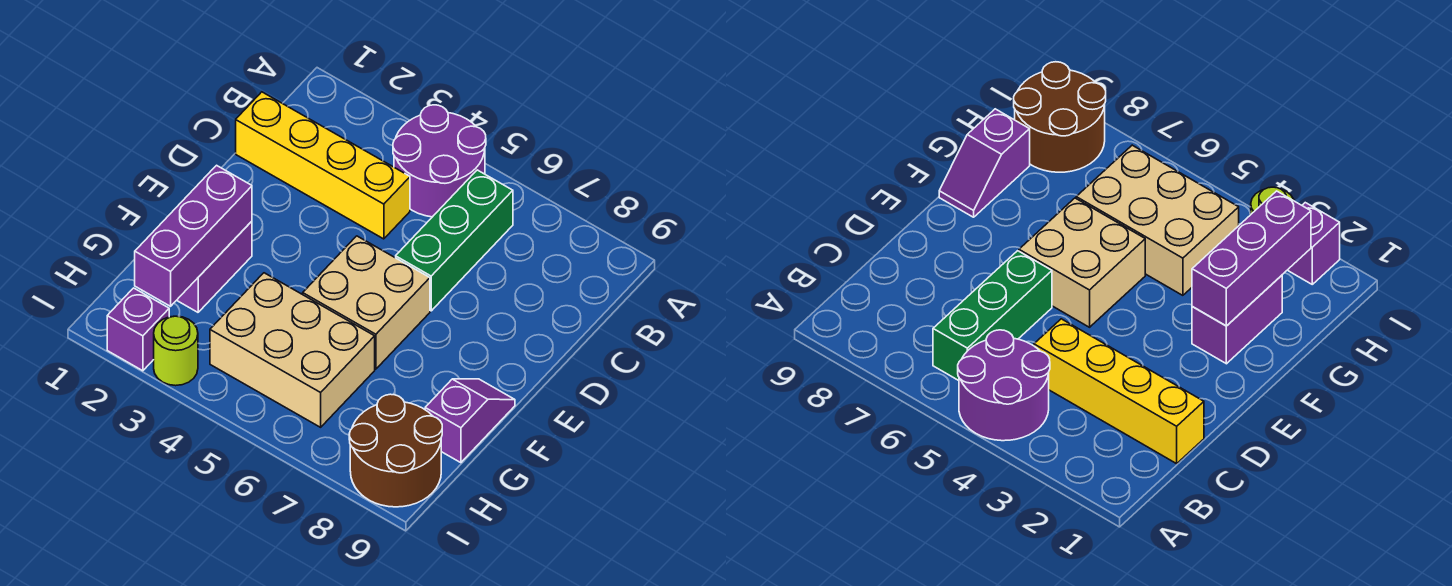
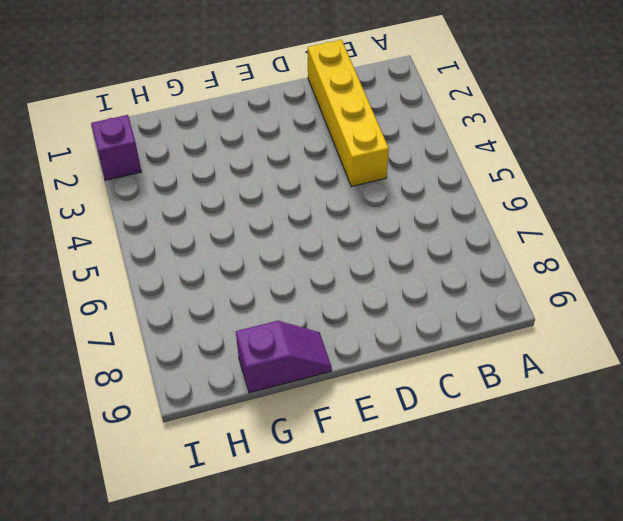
none -> purple round brick A4:B5 level 1
none -> green brick B6:D6 level 1

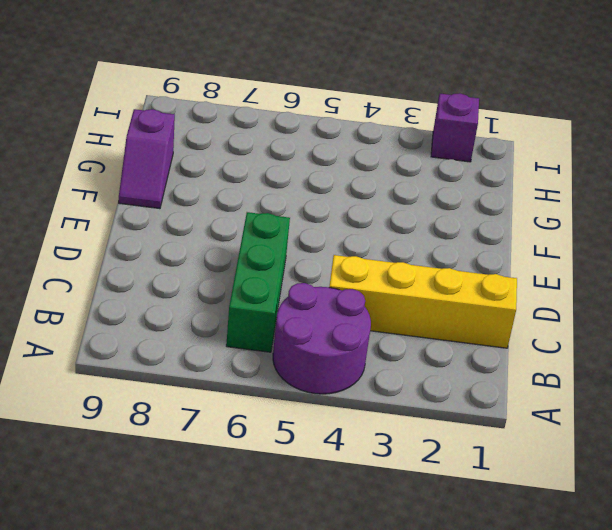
none -> tan brick E5:F6 level 1
none -> purple brick F2:G2 level 1

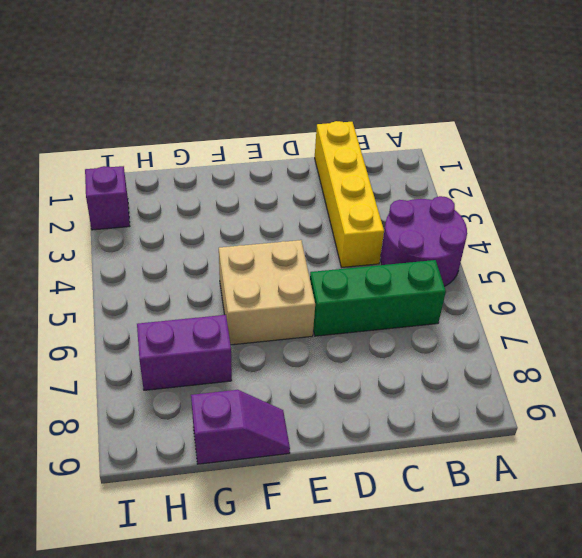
purple brick G7:H7 level 1 -> purple brick F2:G2 level 1
none -> tan brick G4:H6 level 1
none -> brown round brick H8:I9 level 1

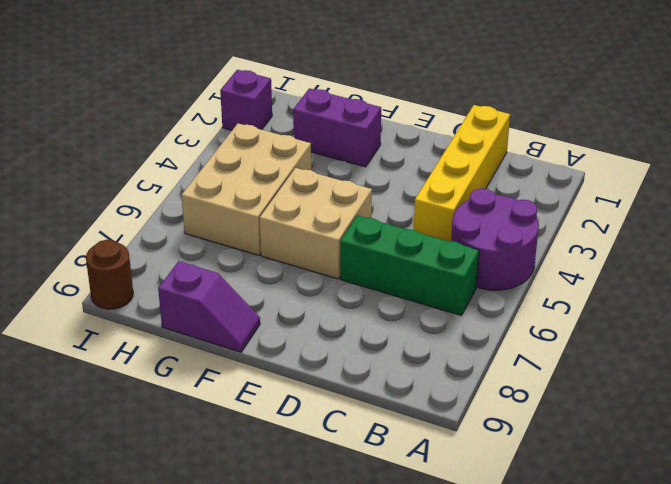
brown round brick I9 level 1 -> brown round brick H8:I9 level 1
none -> lime round brick I3 level 1
none -> purple brick F2:H2 level 2

